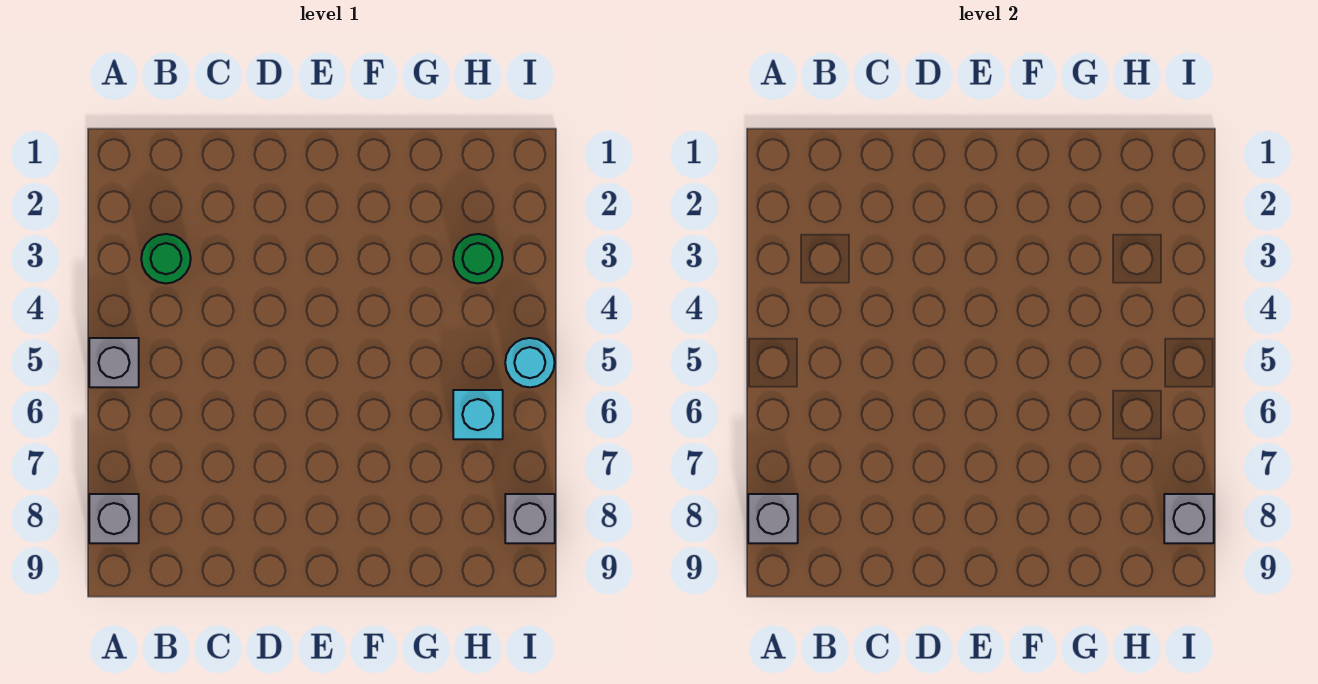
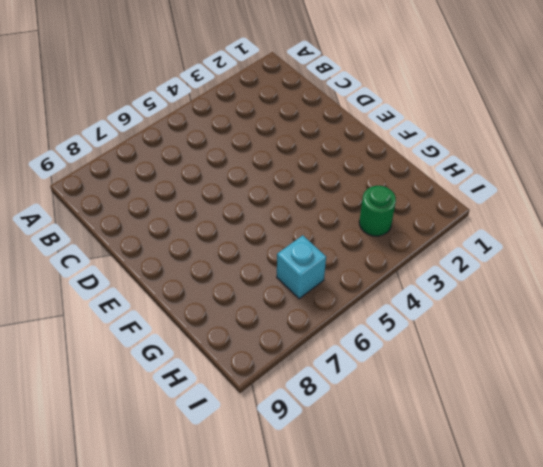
none -> grey brick A5 level 1
none -> grey brick A8 level 1

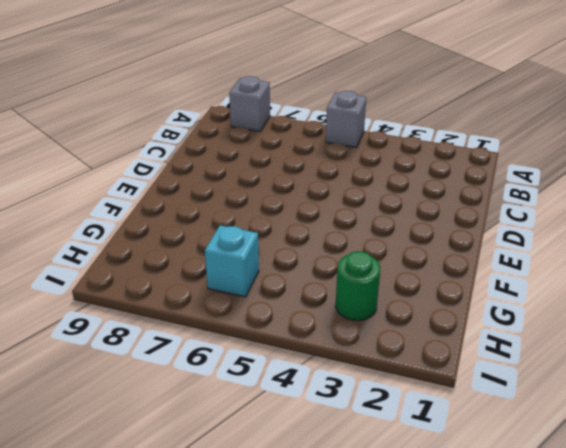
none -> green round brick B3 level 1
none -> cyan round brick I5 level 1

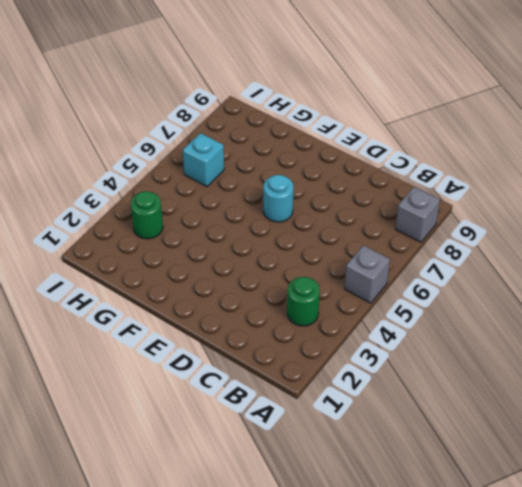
cyan round brick E6 level 1 -> cyan round brick I5 level 1
none -> grey brick I8 level 1
none -> grey brick A8 level 2

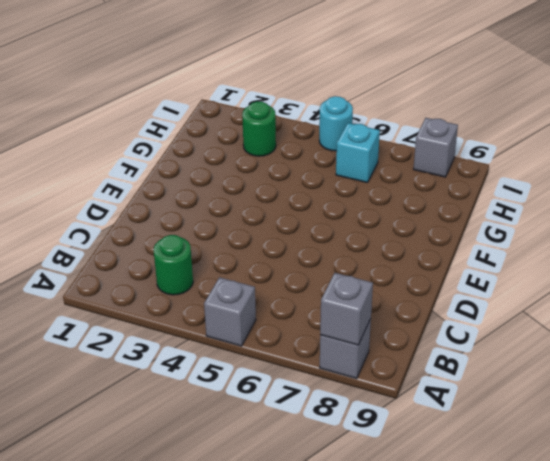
none -> grey brick I8 level 2

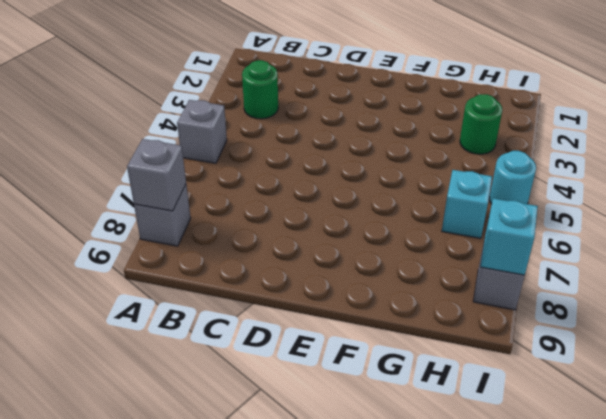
cyan brick I8 level 2 -> grey brick I8 level 2

